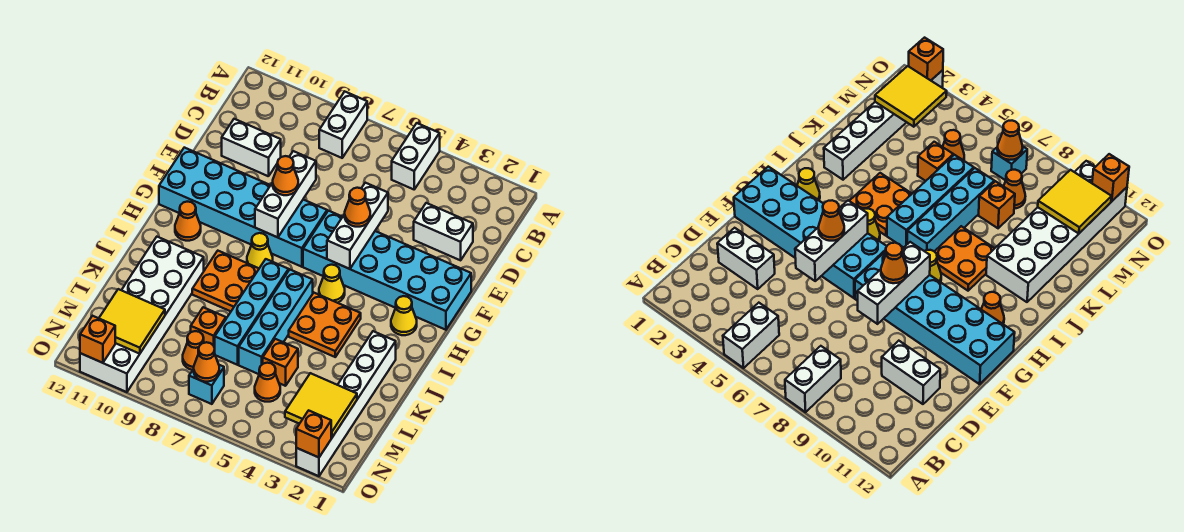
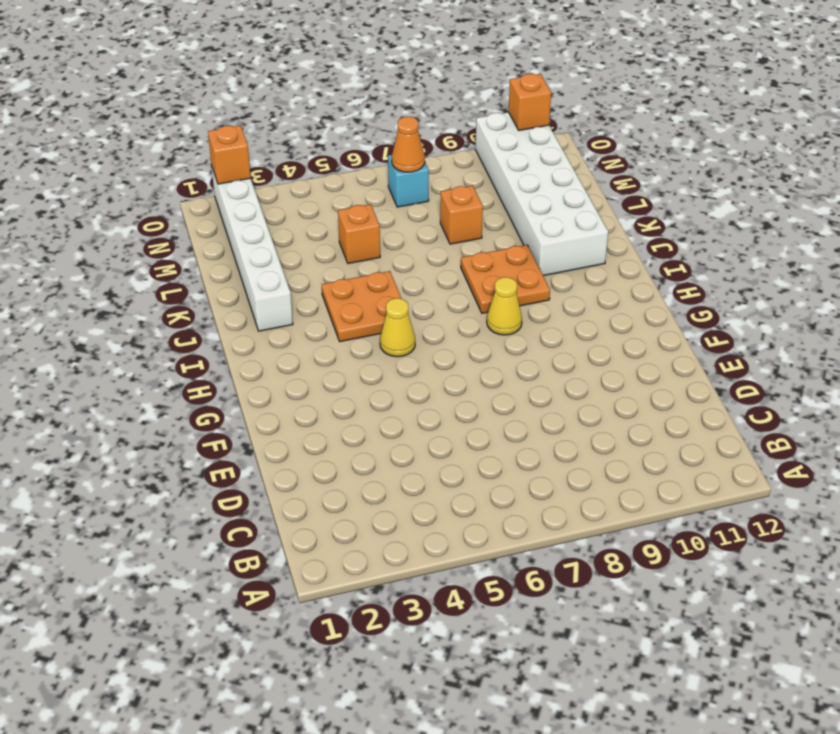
none -> white brick A5:B5 level 1
none -> white brick A8:B8 level 1
none -> white brick D2:D3 level 1
none -> white brick D10:D11 level 1

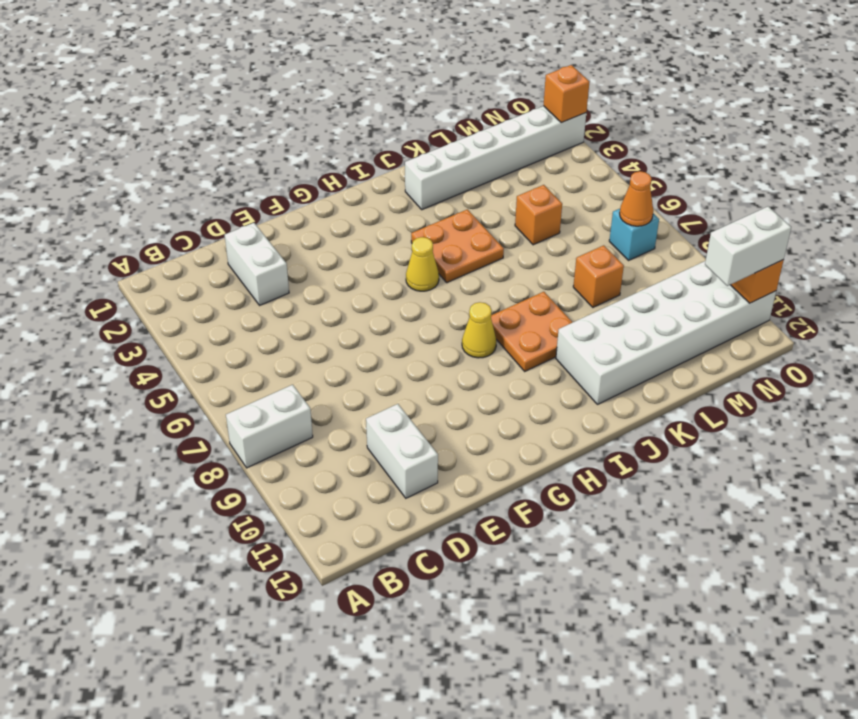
white brick N11:O11 level 3 -> white brick A5:B5 level 1
none -> cyan brick F1:G6 level 1
none -> cyan brick F7:G12 level 1
none -> yellow cone H2 level 1
none -> orange cone H11 level 1

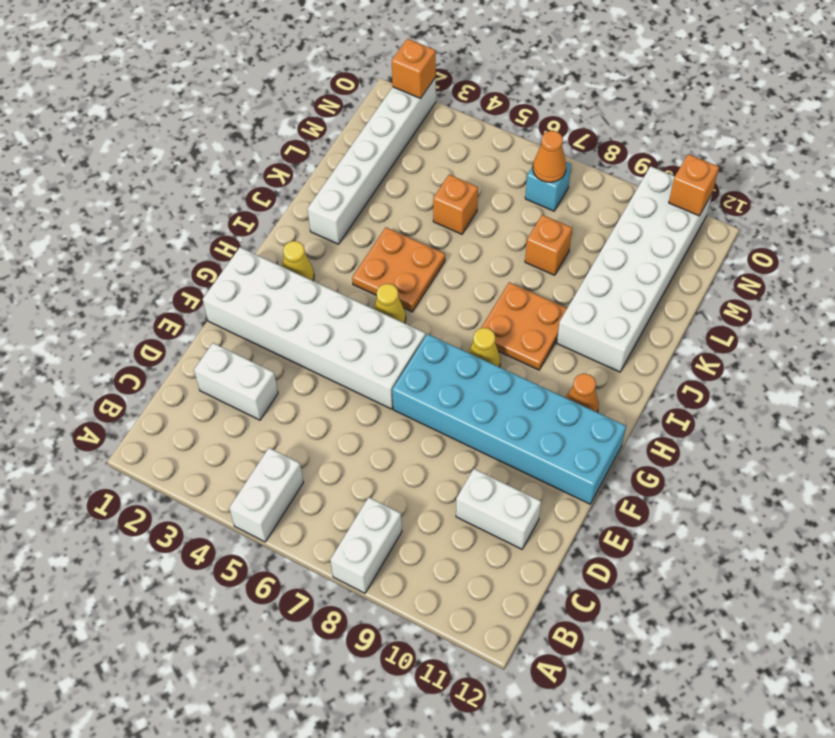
white brick F1:G6 level 1 -> cyan brick F1:G6 level 1
none -> cyan brick I6:L6 level 1
none -> cyan brick I7:L7 level 1
none -> orange cone M5 level 1
none -> orange cone M8 level 1

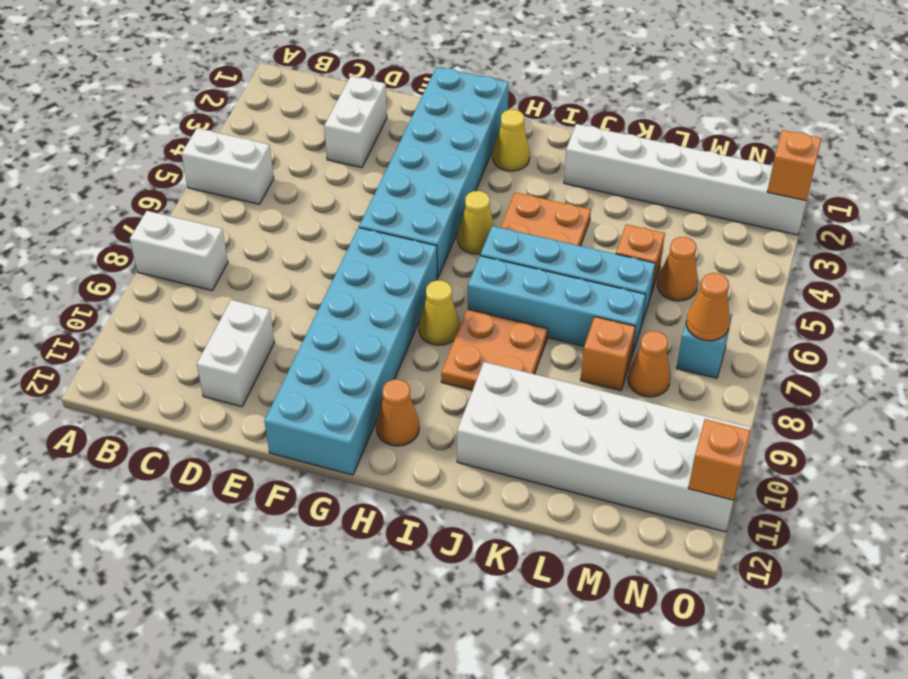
none -> white brick E5:G5 level 2
none -> white brick E8:G8 level 2
none -> yellow tile M2:N3 level 2
none -> yellow tile M10:N11 level 2

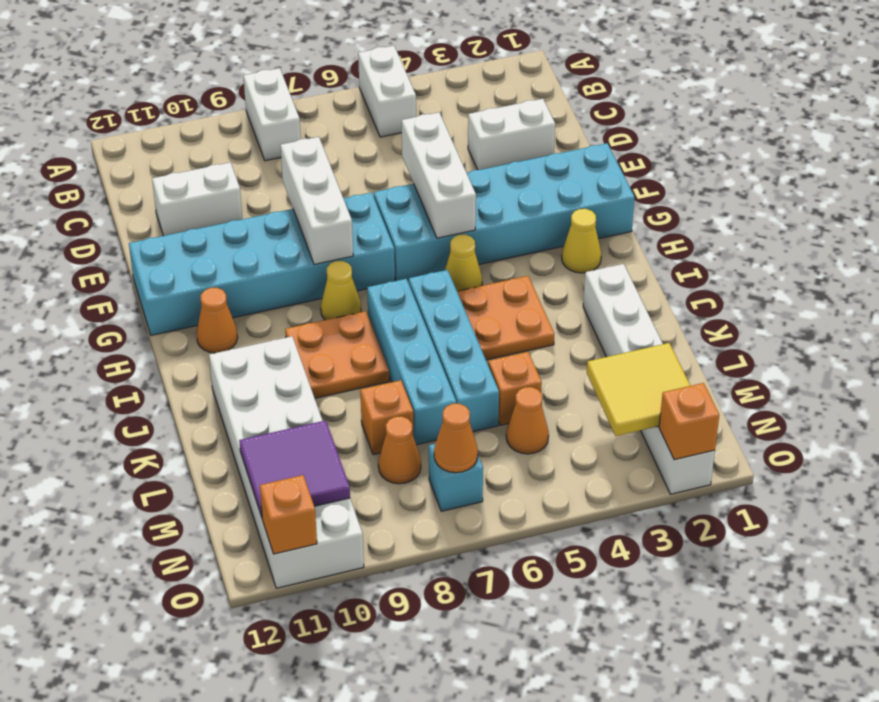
purple tile M10:N11 level 2 -> yellow tile M10:N11 level 2
none -> orange cone F5 level 3
none -> orange cone F8 level 3

